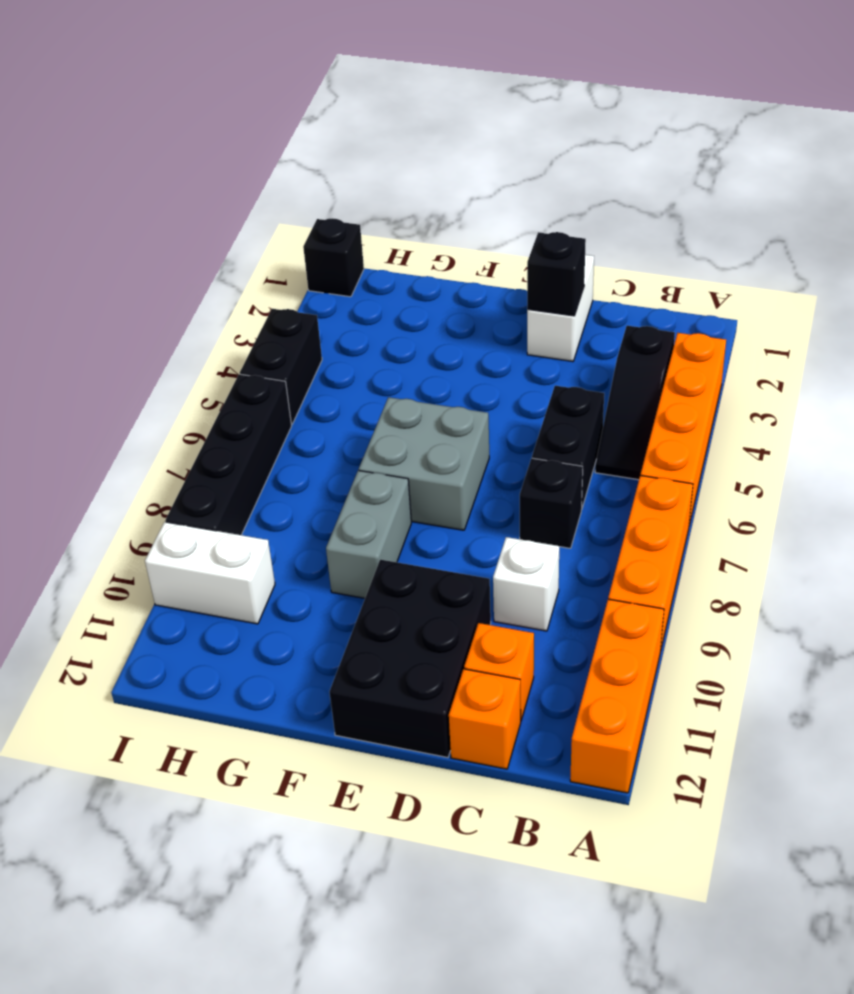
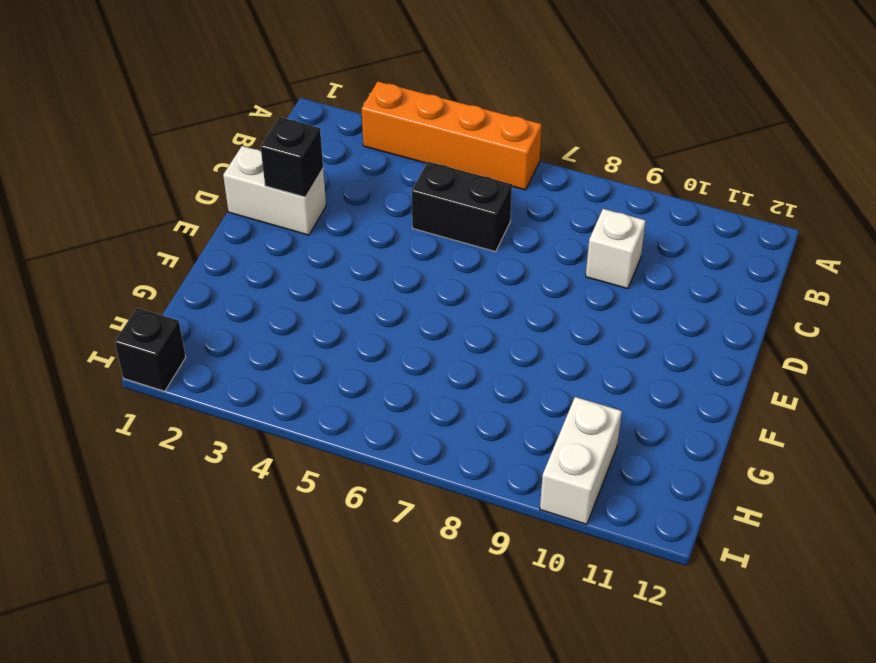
none -> orange brick A7:A9 level 1
none -> orange brick A10:A12 level 1
none -> black slope B3:B5 level 1 top 3

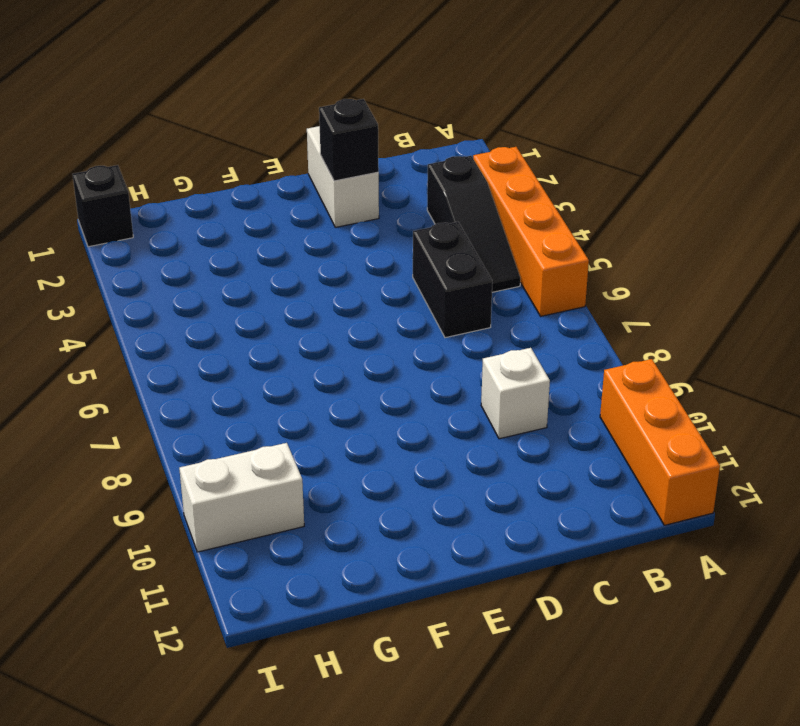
none -> orange brick A7:A9 level 1
none -> black brick C7 level 1
none -> orange brick C11 level 1

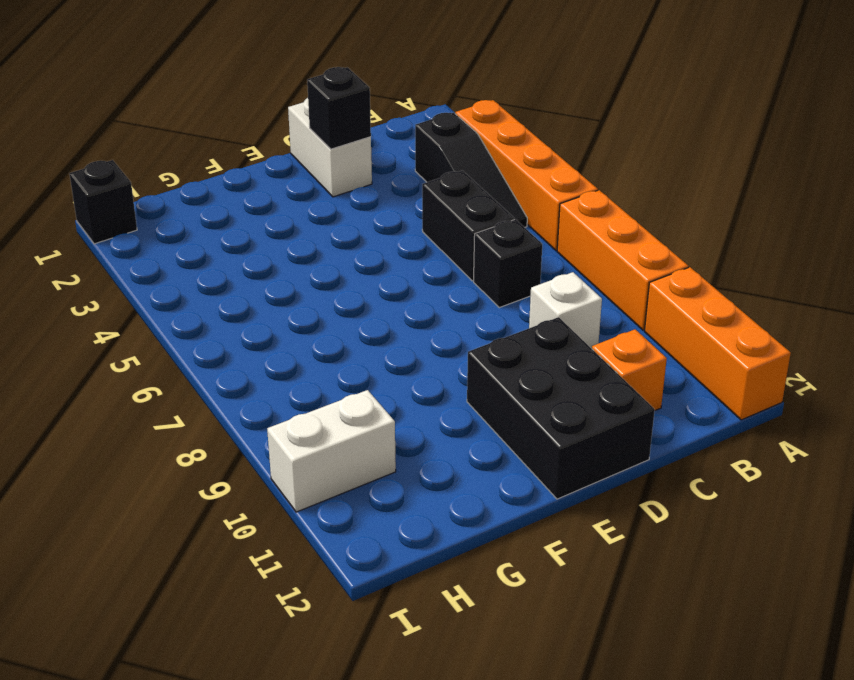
none -> orange brick C12 level 1
none -> grey brick E6:F7 level 1
none -> grey brick F8:F9 level 1

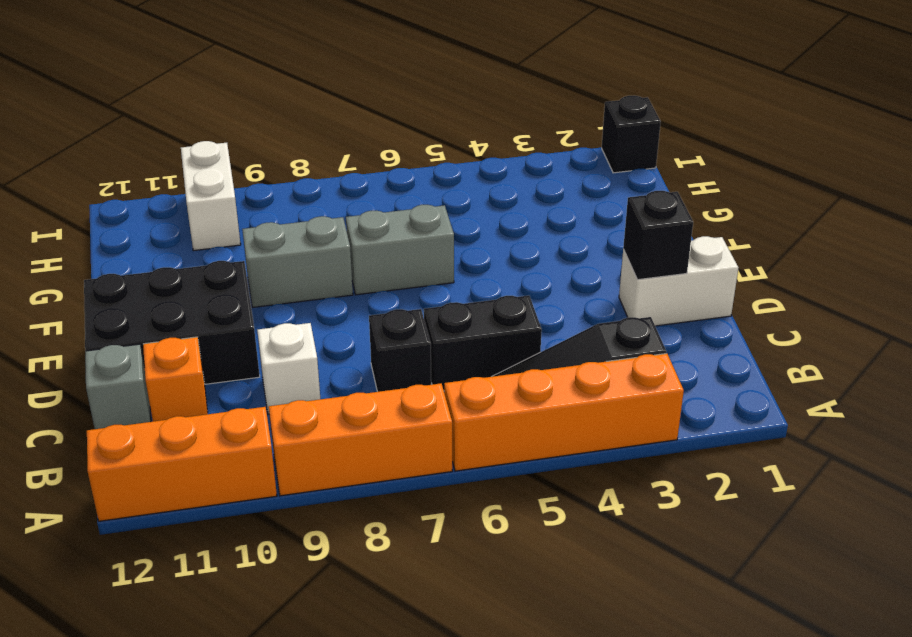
grey brick C12 level 1 -> orange brick C12 level 1
grey brick F6:F7 level 1 -> grey brick E6:F7 level 1
none -> black brick I4:I5 level 1
none -> black brick I6:I9 level 1

